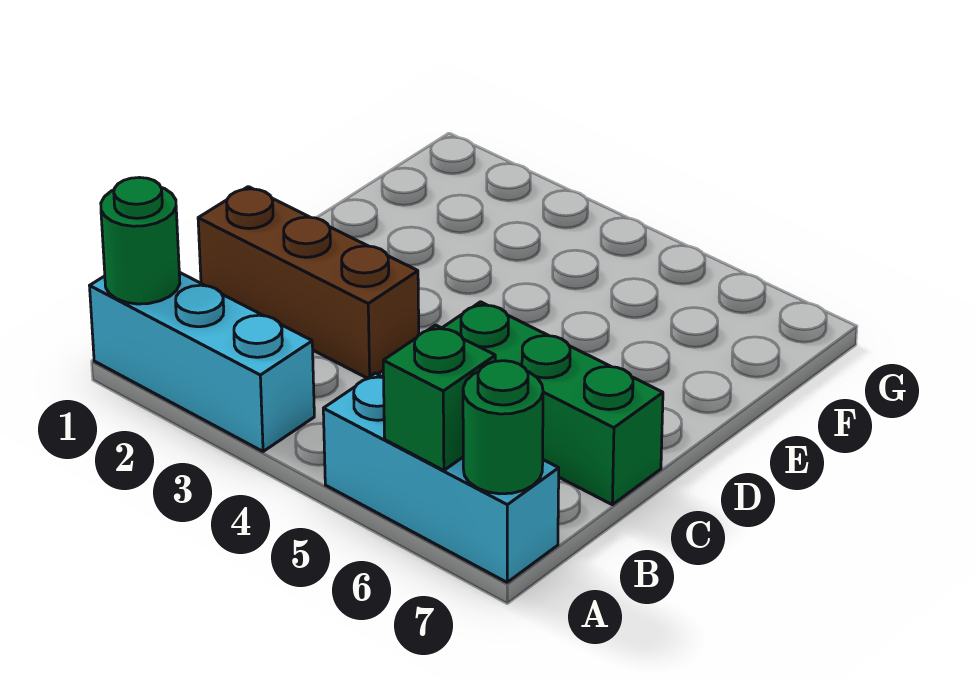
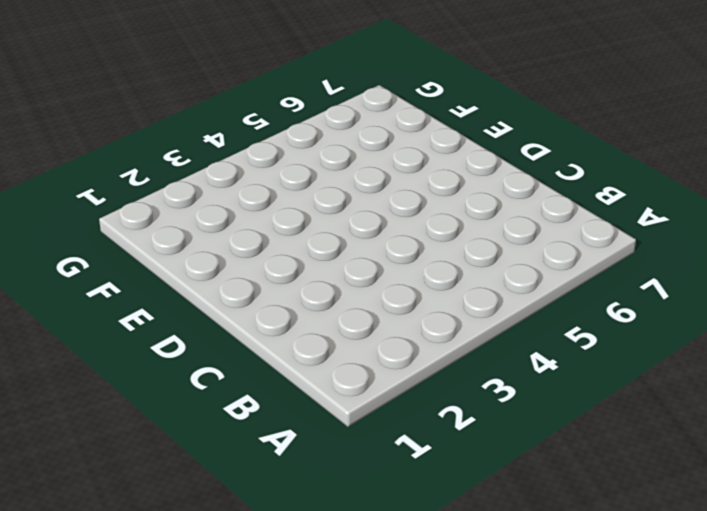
none -> cyan brick A1:A3 level 1
none -> cyan brick A5:A7 level 1

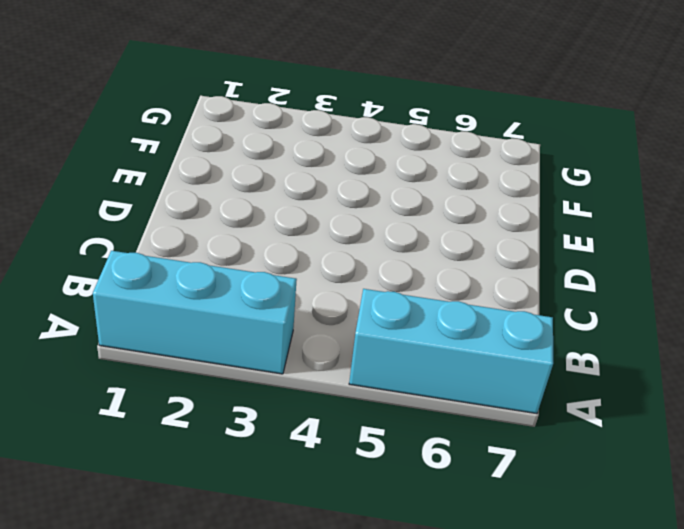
none -> brown brick C1:C3 level 1
none -> green brick C5:C7 level 1

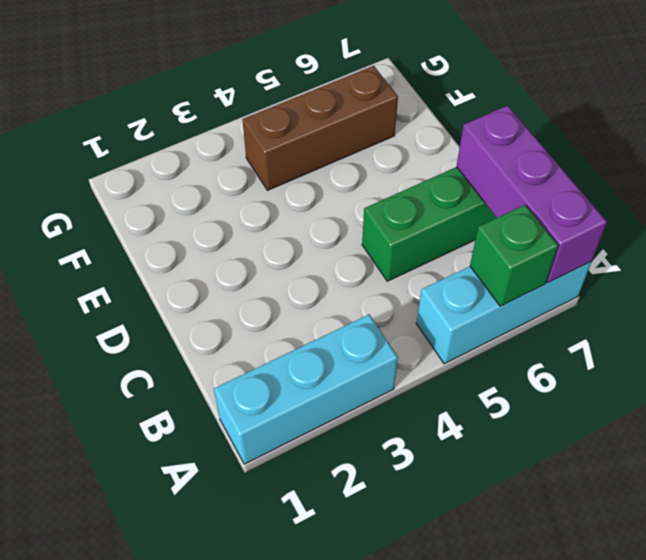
purple brick A7:C7 level 2 -> green round brick A7 level 2
brown brick F4:F6 level 1 -> brown brick C1:C3 level 1
none -> green round brick A1 level 2

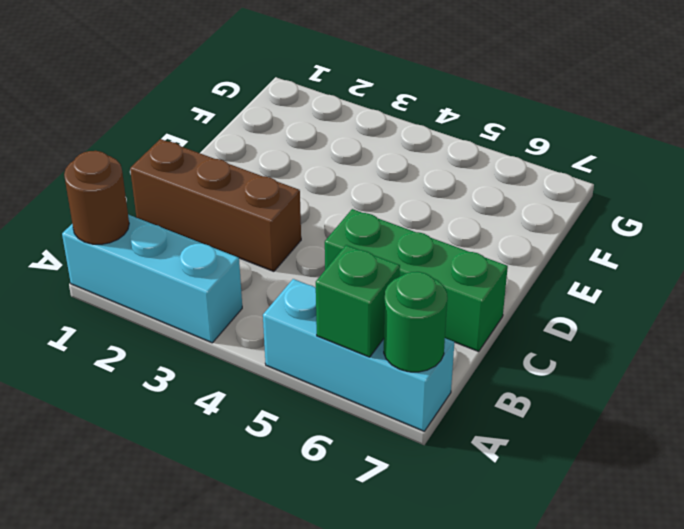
brown round brick A1 level 2 -> green round brick A1 level 2

